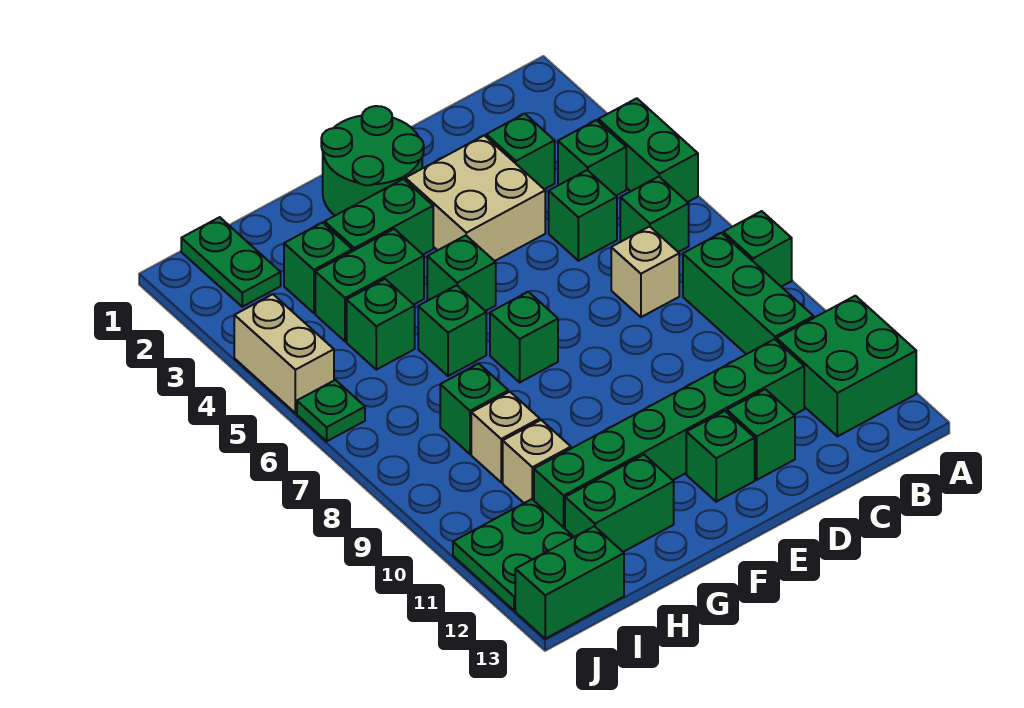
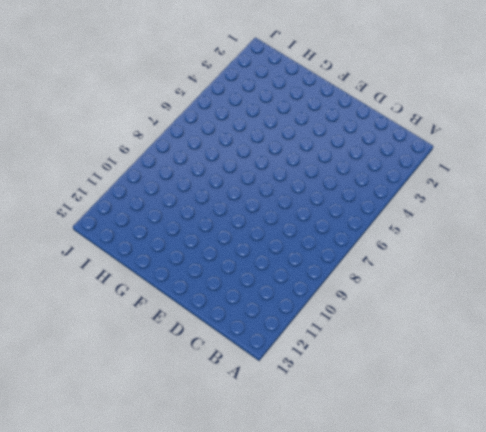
none -> green brick A4:A5 level 1
none -> green brick A8 level 1
none -> green brick A11:B12 level 1
none -> green brick B4 level 1

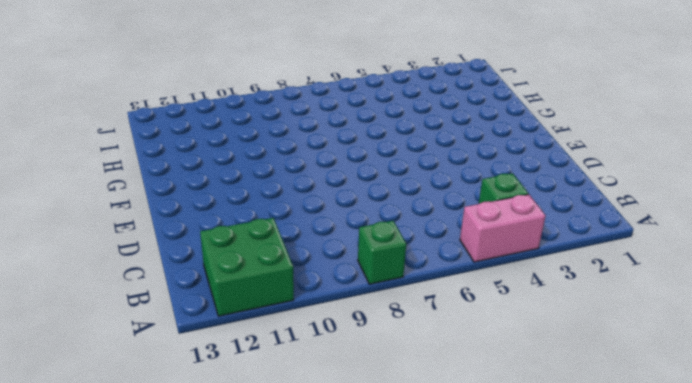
pink brick A4:A5 level 1 -> green brick A4:A5 level 1
none -> green brick B6 level 1
none -> green brick B8:B10 level 1
none -> green brick C3 level 1
none -> green brick C5 level 1

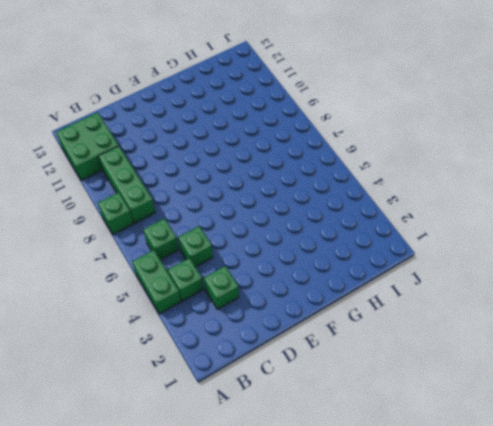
none -> tan brick C7 level 1
none -> green brick C11:H11 level 1
none -> tan brick D3:E4 level 1
none -> green brick D12 level 1

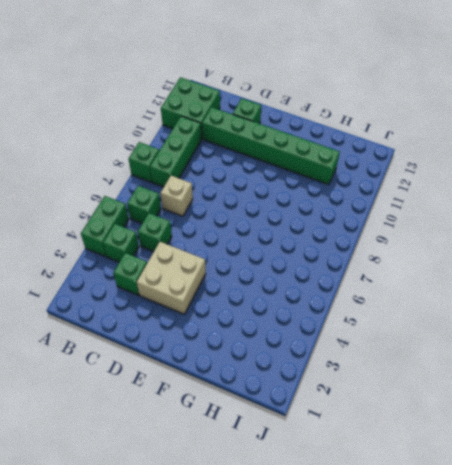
none -> green round brick E1:F2 level 1
none -> green brick E12 level 1
none -> green brick F3:G3 level 1
none -> green brick F5 level 1

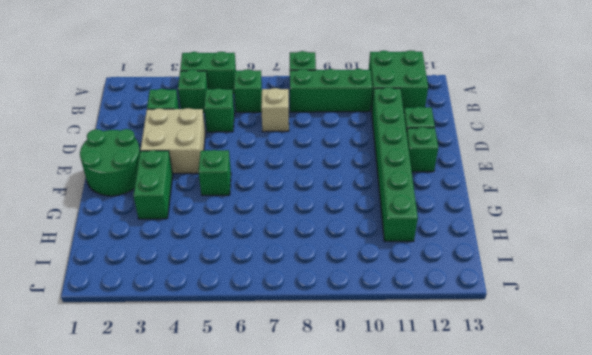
none -> green brick F7 level 1
none -> green brick G4:H4 level 1
none -> green brick G6 level 1
none -> green brick G12:H12 level 1

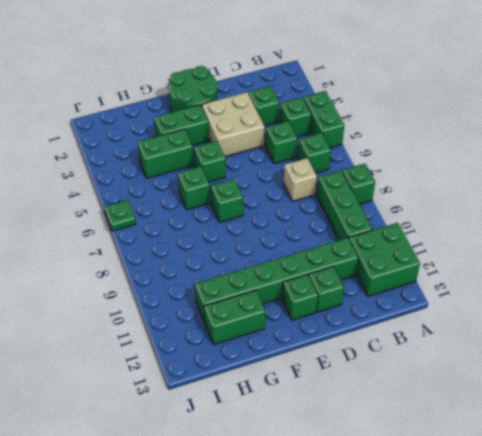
none -> green brick H3 level 1
none -> green brick H5 level 1
none -> green brick H8 level 1
none -> tan brick H9 level 1

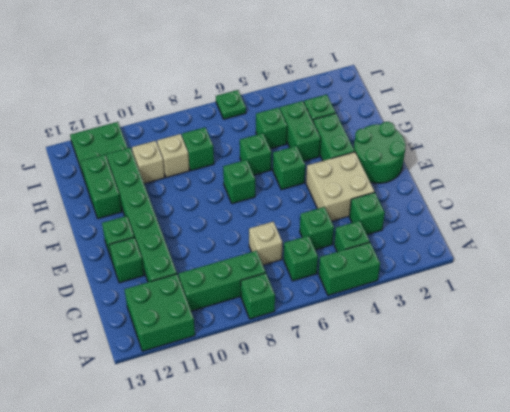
none -> green plate I1:I2 level 1
none -> green brick I13:J13 level 1
none -> tan brick J4:J5 level 1

